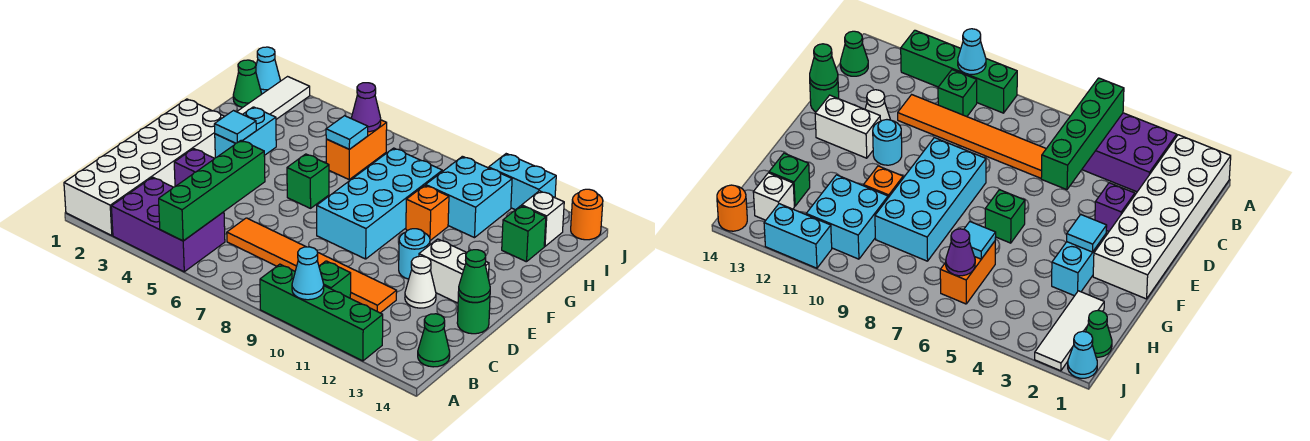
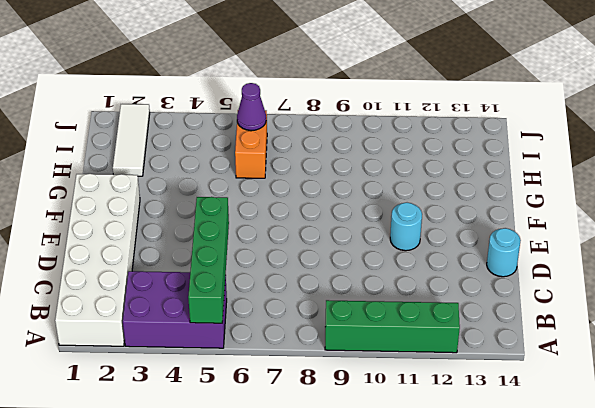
cyan round brick D14 level 1 -> green round brick D14 level 1
none -> green brick B10 level 1
none -> green cone B14 level 1
none -> orange tile C6:C11 level 1
none -> purple brick D3 level 1

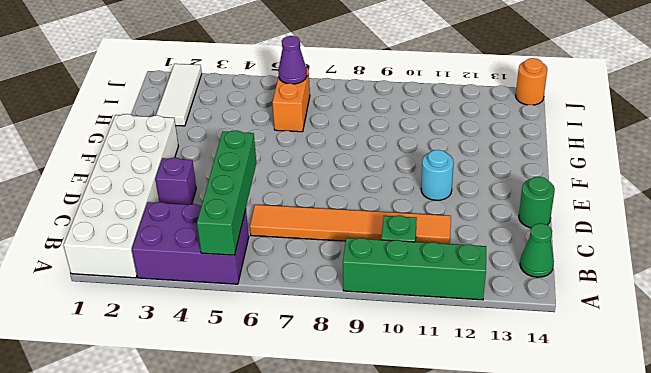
none -> white cone D12 level 1
none -> cyan brick E8:H9 level 1
none -> white brick E12:E13 level 1
none -> cyan brick F3:G3 level 1

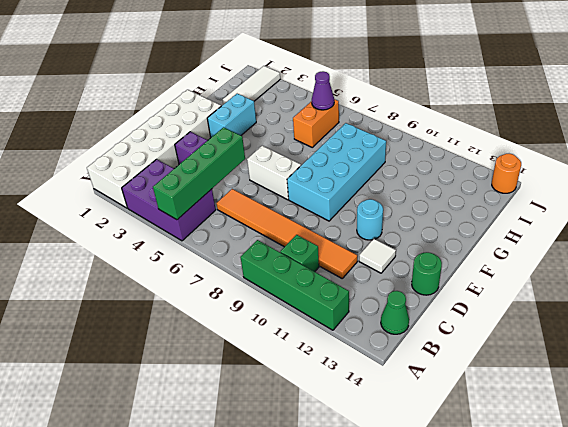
white tile D12 level 1 -> white cone D12 level 1
white brick E6:E7 level 1 -> white brick E12:E13 level 1
none -> green brick F6 level 1
none -> orange brick G10 level 1
none -> cyan brick H10:I11 level 1
none -> green brick H13 level 1

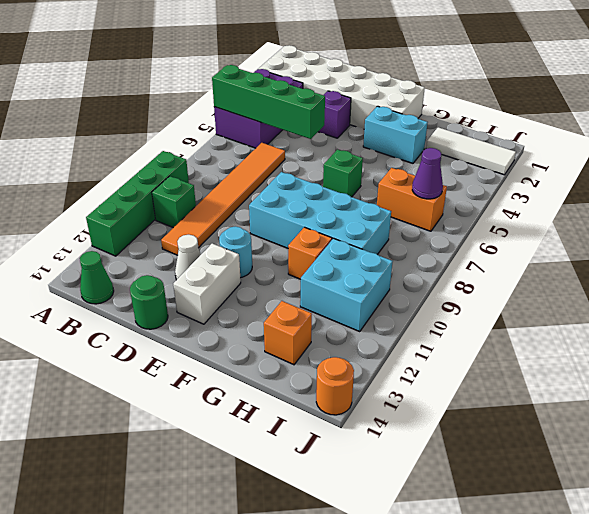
orange brick H13 level 1 -> green brick H13 level 1
none -> green cone I1 level 1
none -> white brick I13 level 1
none -> cyan cone J1 level 1
none -> cyan brick J11:J12 level 1

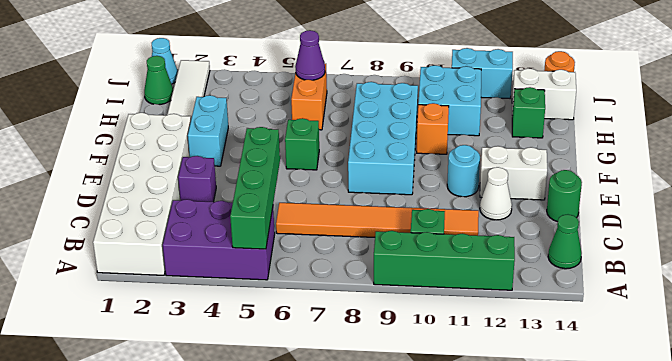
white brick I13:I14 level 1 -> white brick I13 level 1
none -> cyan cone A10 level 2
none -> green cone D14 level 2
none -> cyan tile F3 level 2
none -> cyan tile H6 level 2

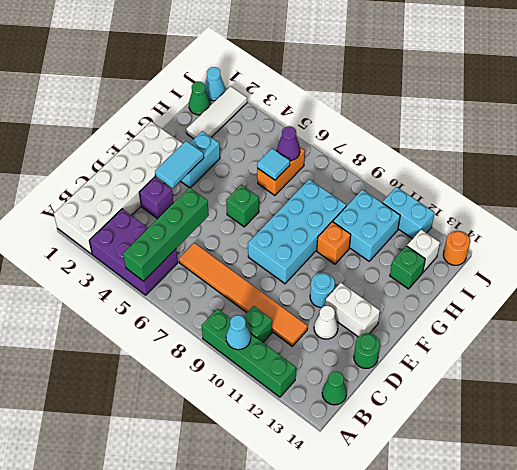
cyan tile E3:F3 level 2 -> cyan tile F3 level 2
none -> green cone D14 level 2

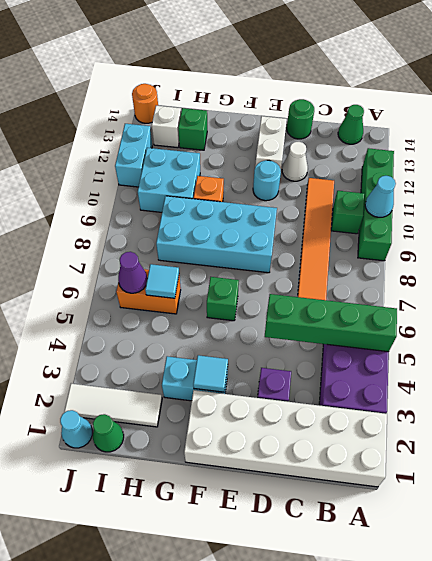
none -> green cone D14 level 2

